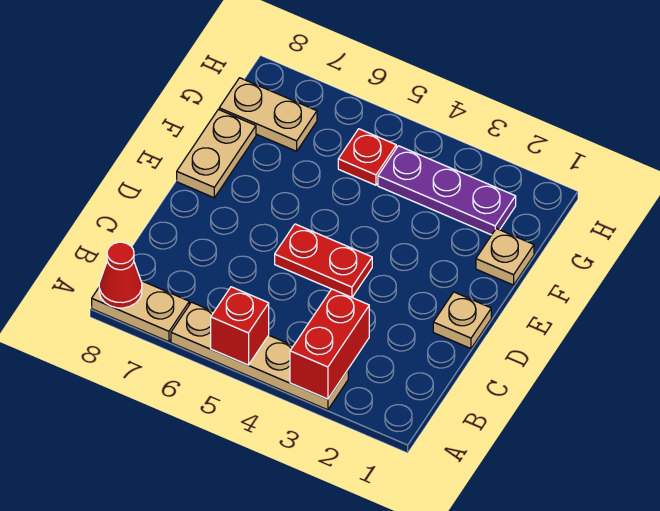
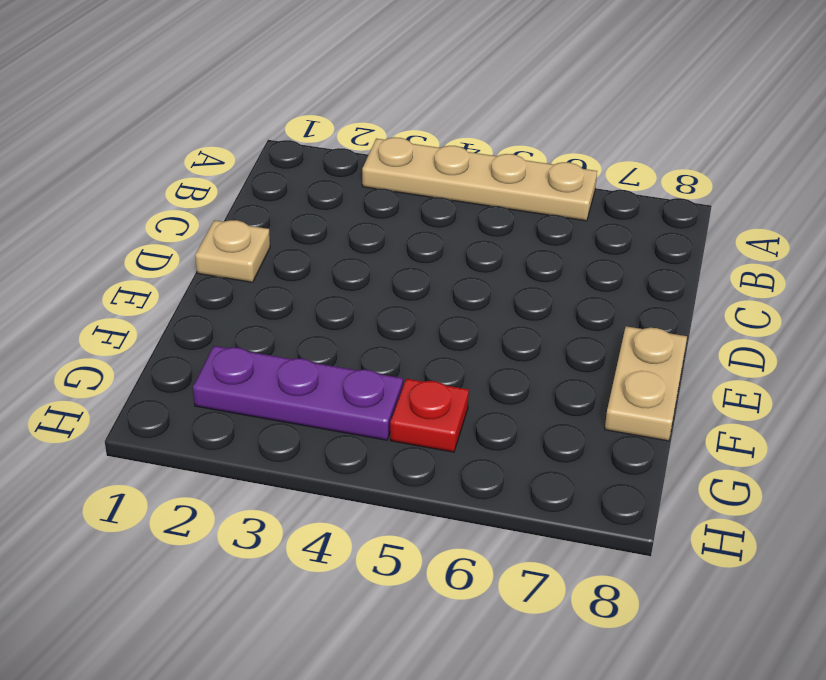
none -> tan plate A7:A8 level 1
none -> red plate D4:D5 level 1
none -> tan plate F1 level 1

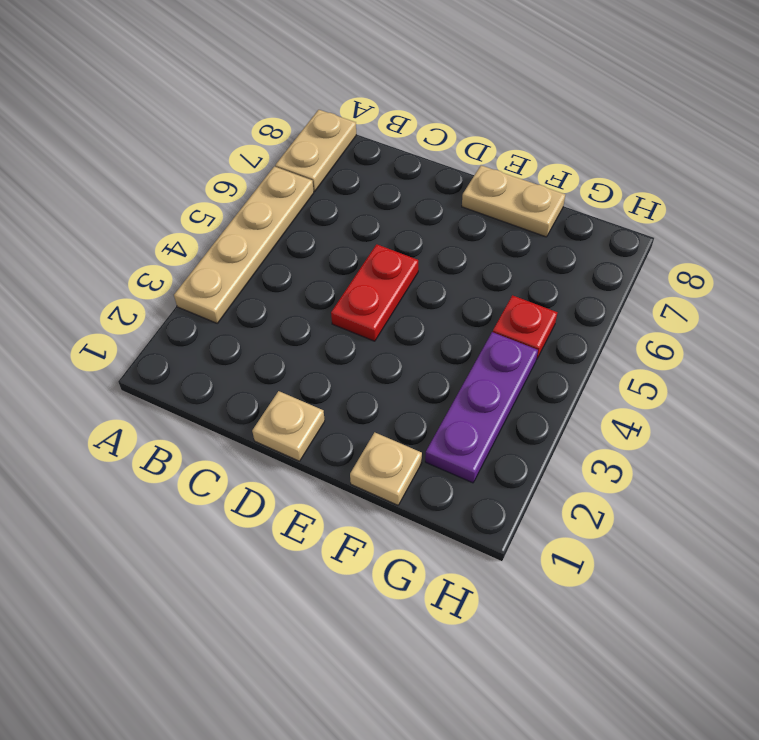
none -> tan plate G7:G8 level 1
none -> red brick A3:B3 level 2
none -> red brick A5 level 2

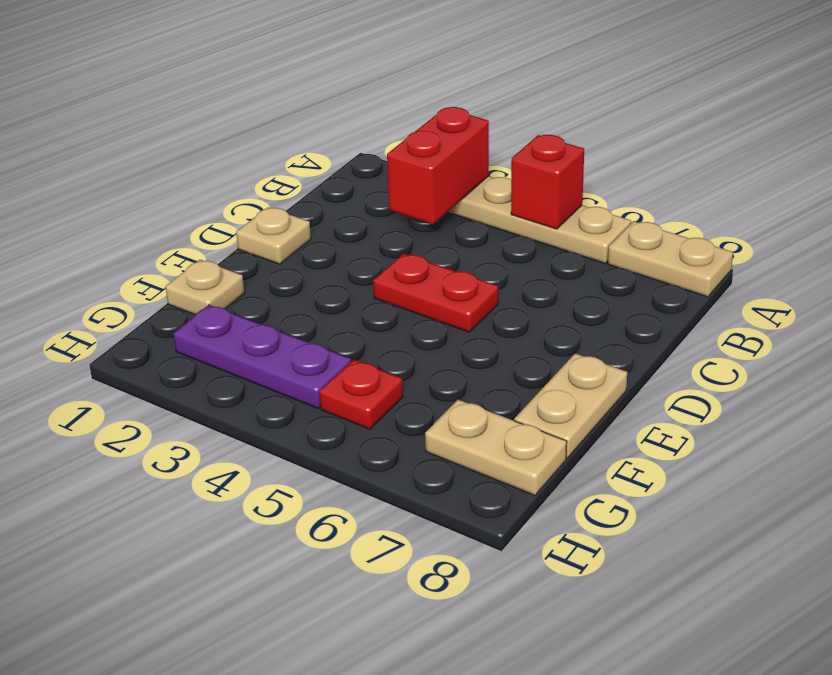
none -> red cone A8 level 2

